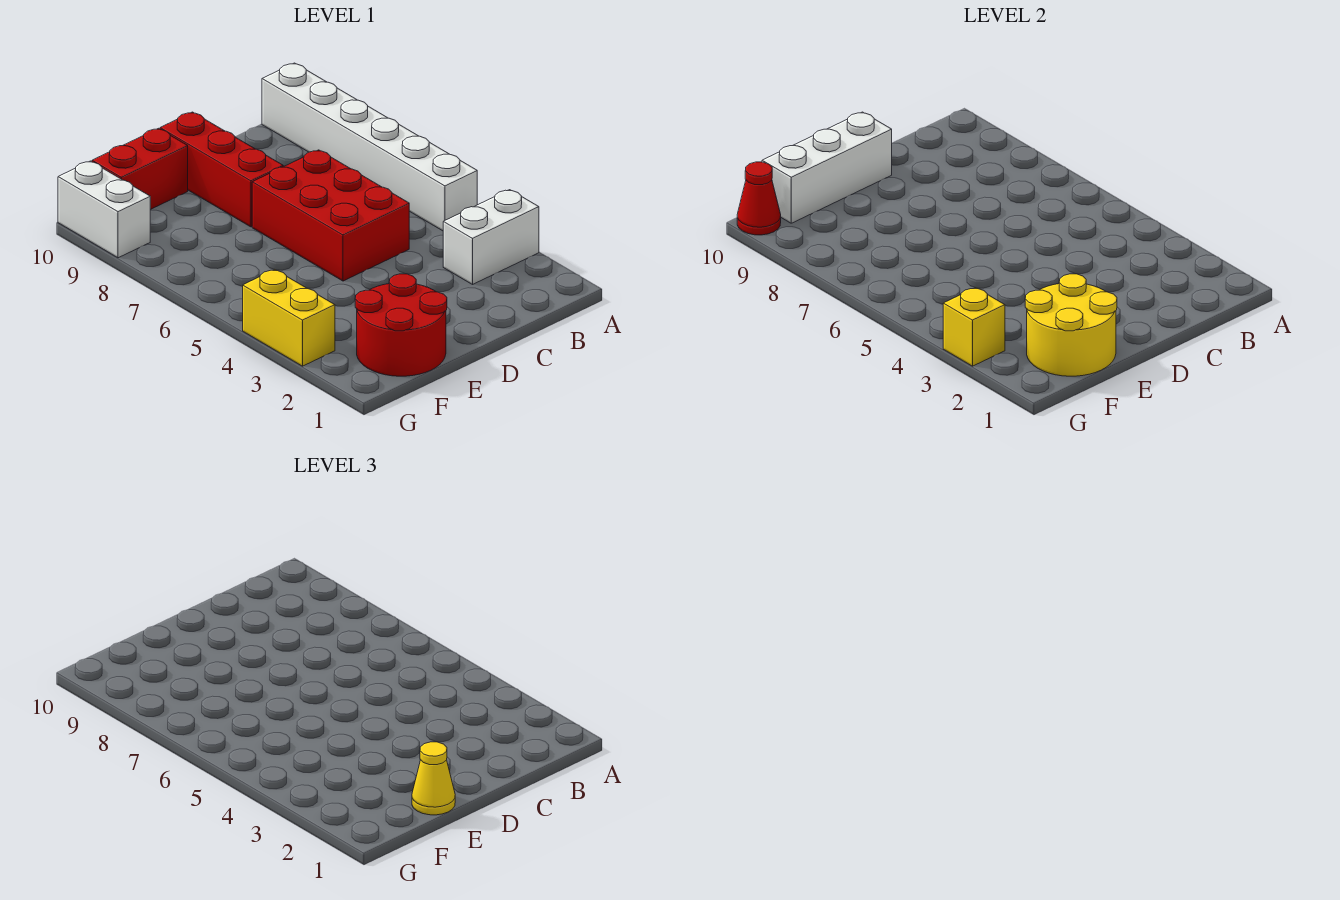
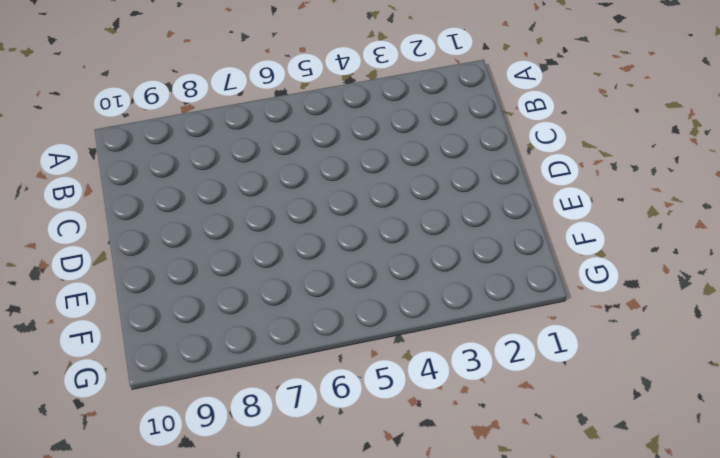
none -> white brick A3:B3 level 1
none -> white brick A5:A10 level 1
none -> red brick C5:D7 level 1

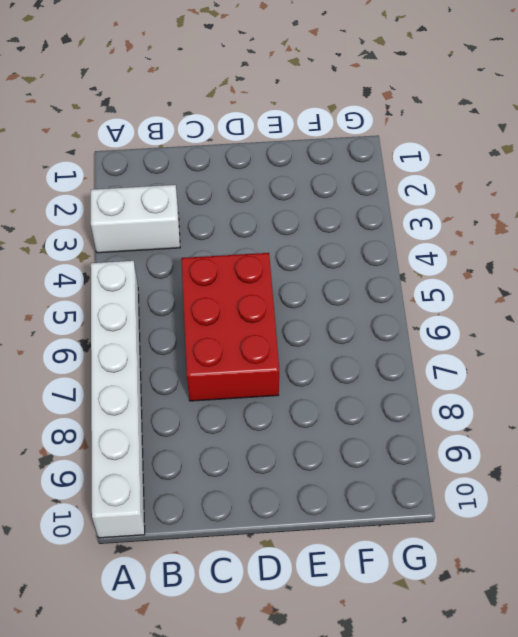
none -> red brick D8:D10 level 1
none -> red round brick E1:F2 level 1
none -> red brick E10:F10 level 1

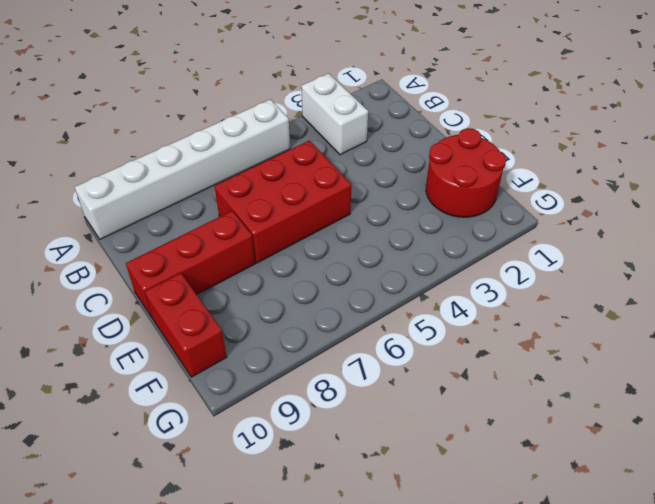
none -> yellow brick G3:G4 level 1
none -> white brick G9:G10 level 1
none -> white brick D10:F10 level 2

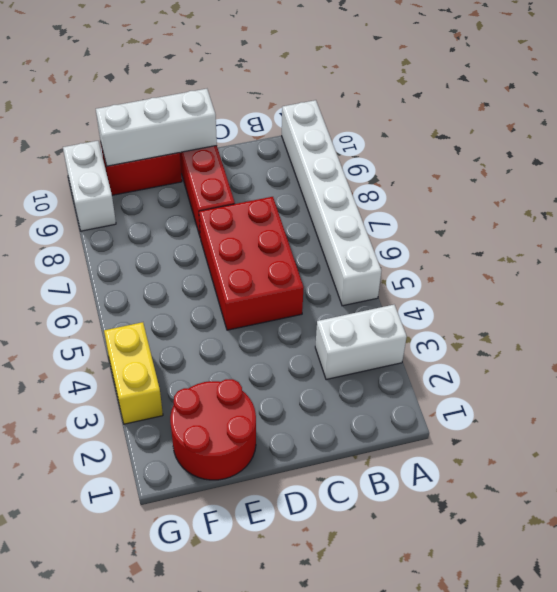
none -> yellow round brick E1:F2 level 2
none -> yellow brick G3 level 2
none -> red cone G10 level 2

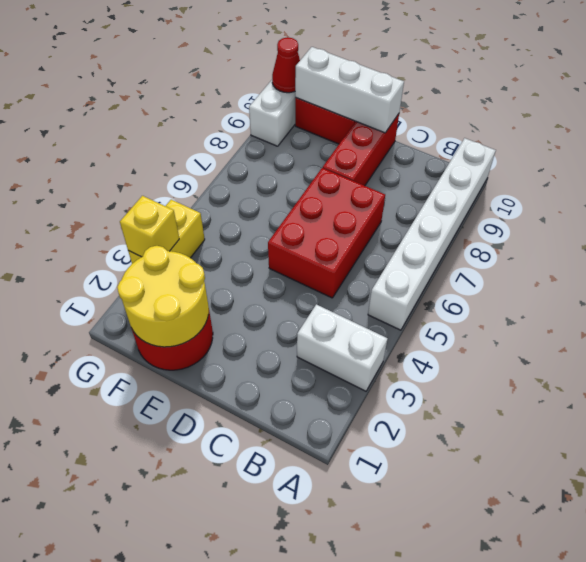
none -> yellow cone E1 level 3

